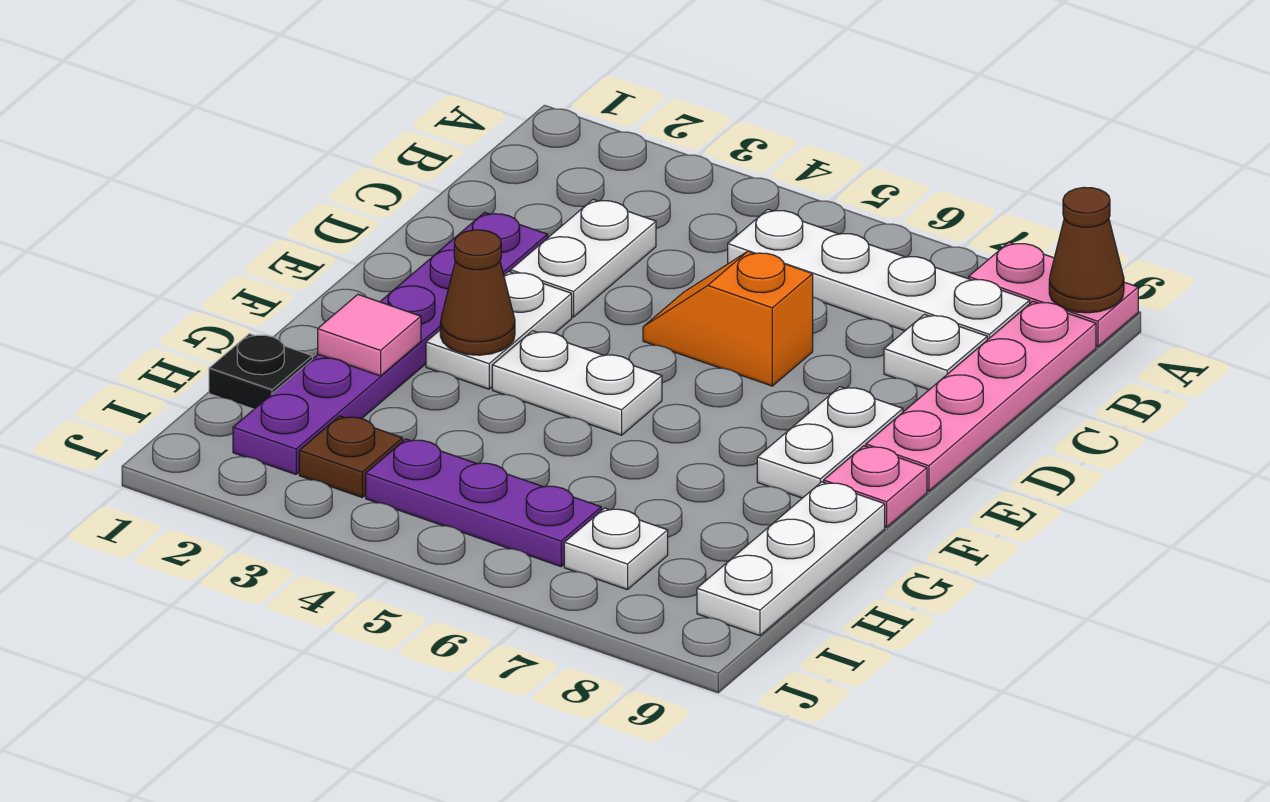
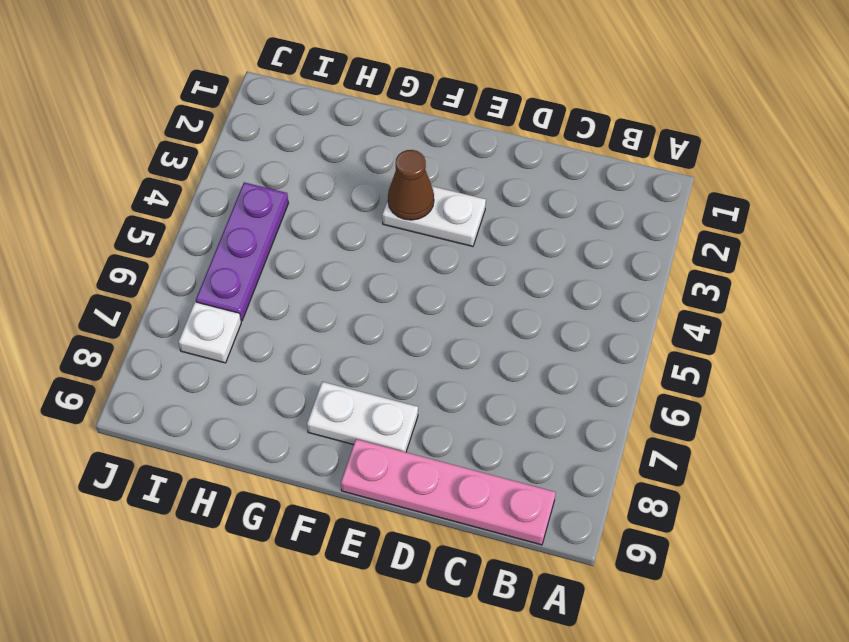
none -> pink plate A8:A9 level 1
none -> white plate B5:B8 level 1
none -> white plate C3:D3 level 1

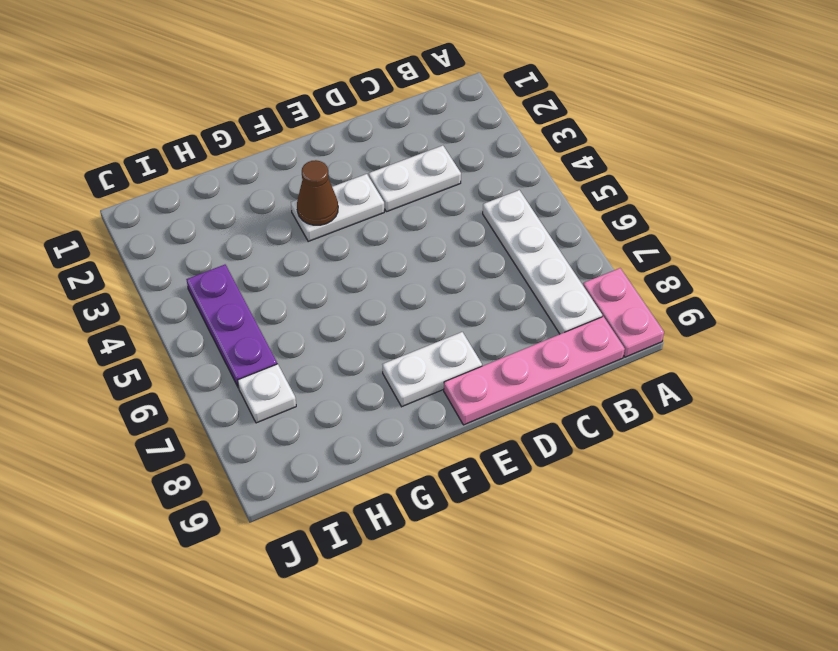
none -> white plate C8 level 1
none -> purple plate D2:I2 level 1
none -> orange slope D5:D6 level 1 top 6

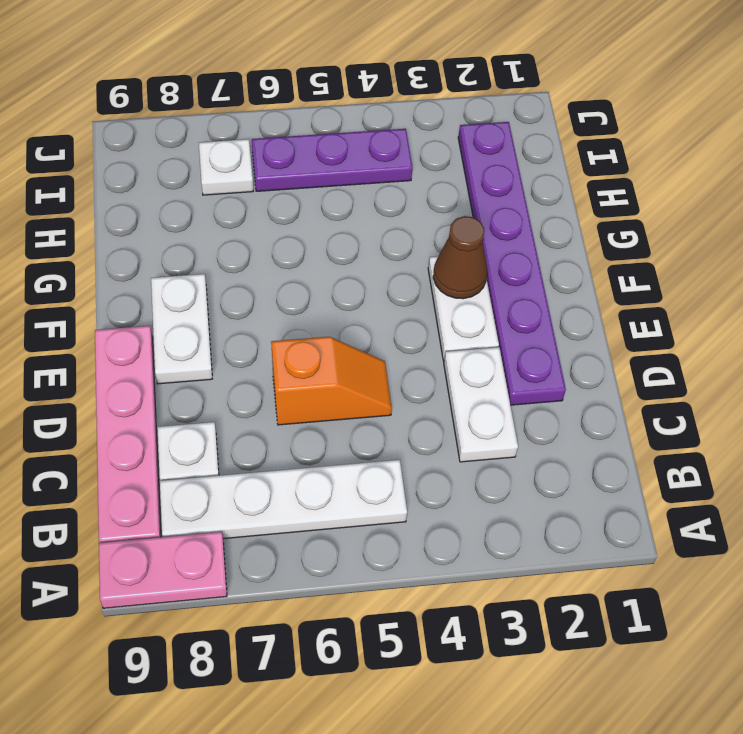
none -> white plate F4:F5 level 1
none -> pink plate F9 level 1
none -> white plate G9:I9 level 1

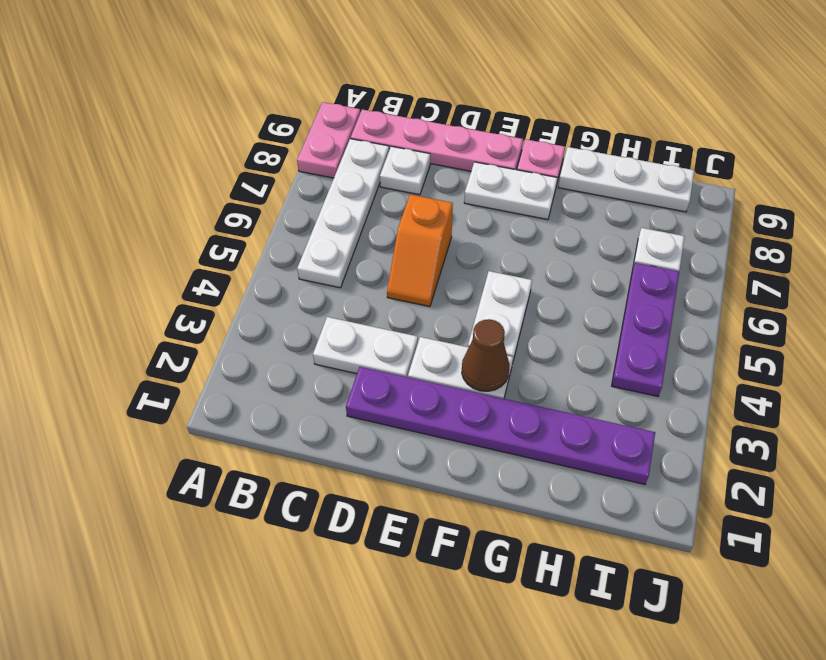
none -> black plate H1 level 1
none -> brown plate I3 level 1
none -> brown cone A9 level 2

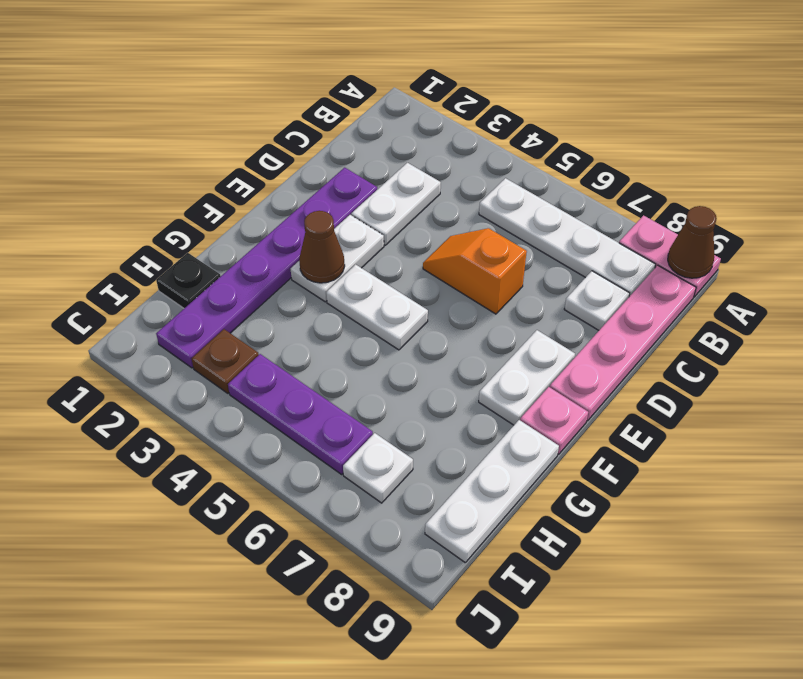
none -> pink tile G2 level 2

